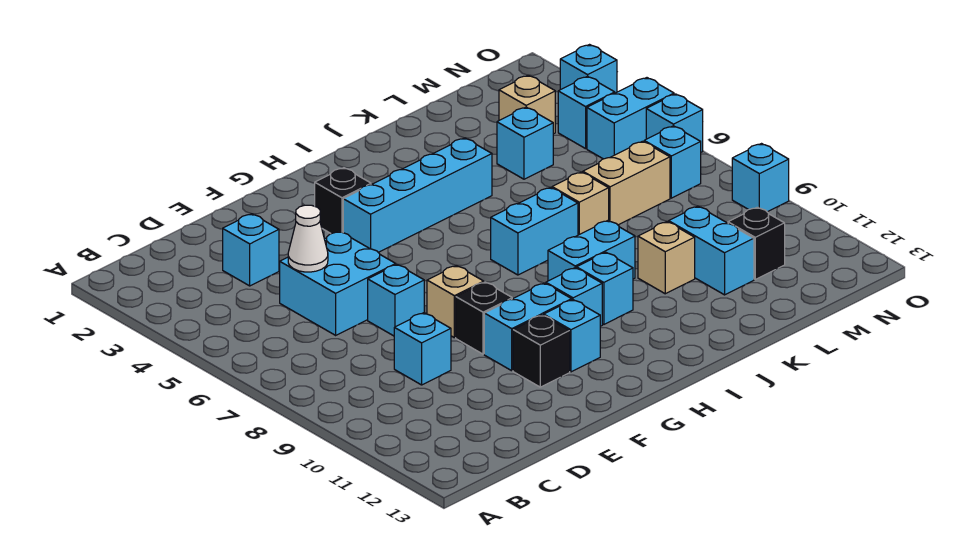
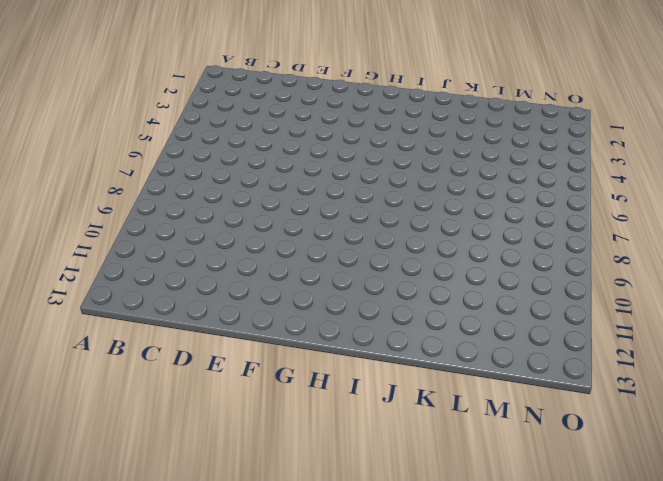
none -> cyan brick D3 level 1
none -> cyan brick D5:E6 level 1
none -> cyan brick D9 level 1

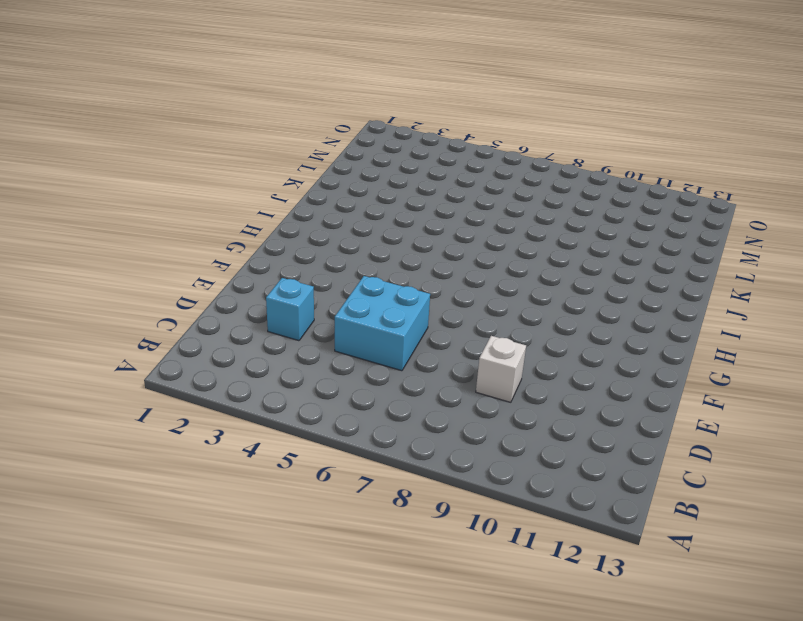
white brick D9 level 1 -> cyan brick D9 level 1
none -> cyan brick E7 level 1
none -> tan brick F8 level 1
none -> black brick F9 level 1

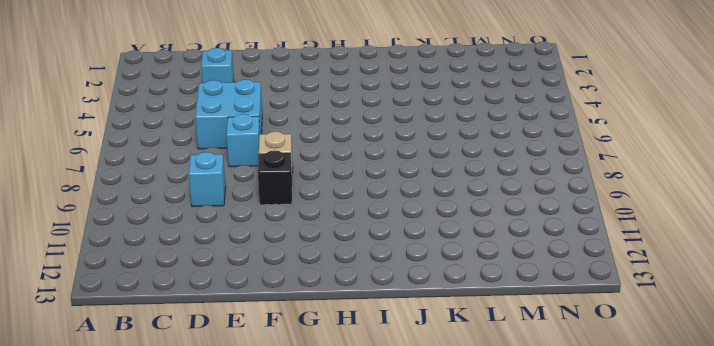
none -> cyan brick F10:G10 level 1
none -> black brick F11 level 1
none -> black brick G3 level 1

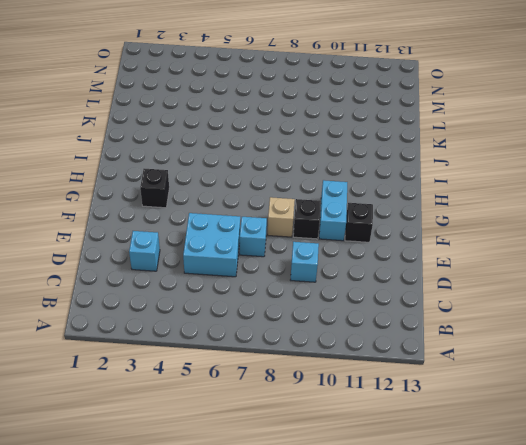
none -> cyan brick G4:J4 level 1
none -> cyan brick G11 level 1
none -> cyan brick H10 level 1

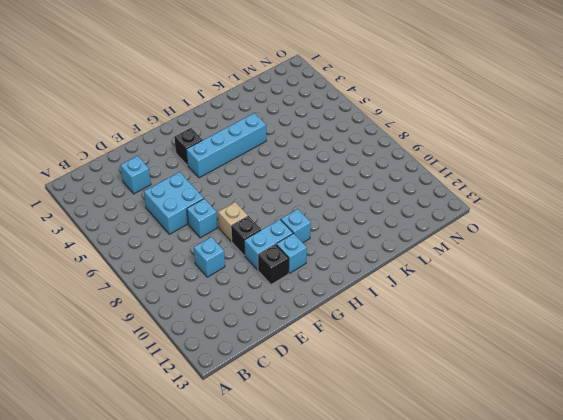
none -> cyan brick I7:J7 level 1
none -> cyan brick I9:J9 level 1
none -> cyan brick I10 level 1

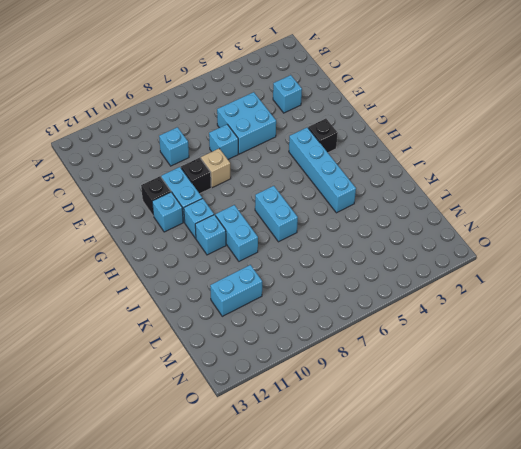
none -> tan brick K7 level 1
none -> tan brick K10 level 1
none -> cyan brick L4 level 1

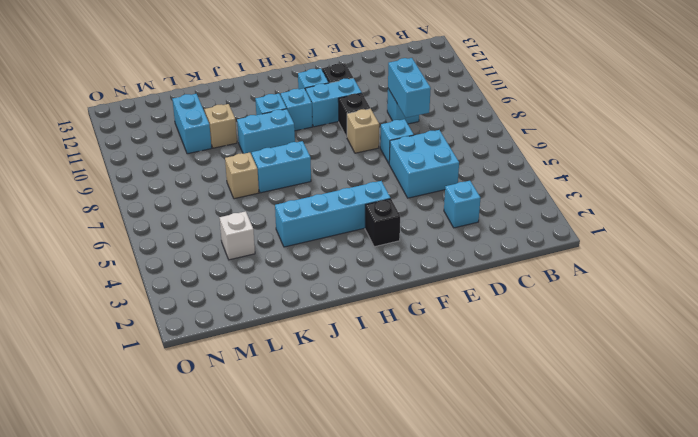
cyan brick D8:D9 level 2 -> cyan brick N5:O5 level 1
white brick L4 level 1 -> cyan brick L4 level 1
none -> tan brick L7:M7 level 1
none -> tan brick M3 level 1
none -> black brick M11 level 1

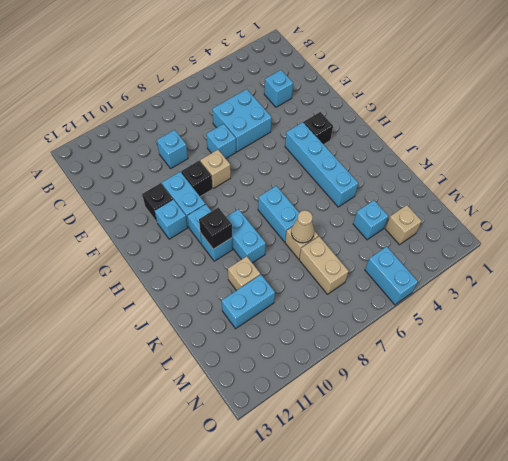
black brick I10 level 2 -> black brick M11 level 1
tan cone K7 level 2 -> none
none -> cyan brick N4 level 1
none -> cyan brick N7 level 1
none -> cyan brick O3 level 1

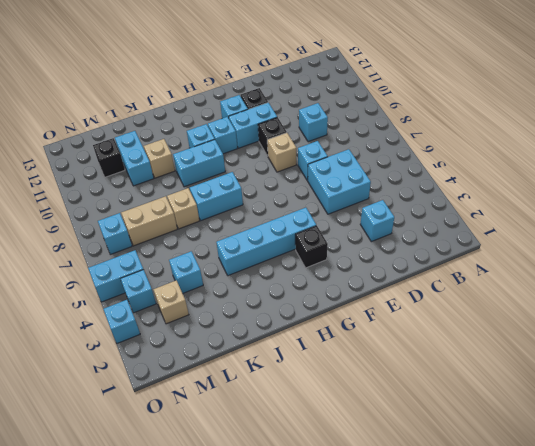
none -> cyan brick O6 level 1
none -> cyan brick O9 level 1
none -> white cone D5 level 2

